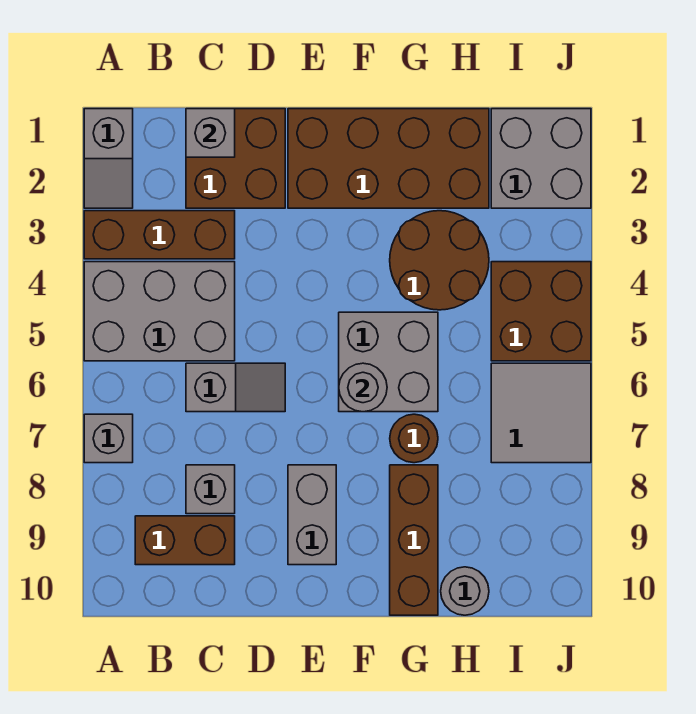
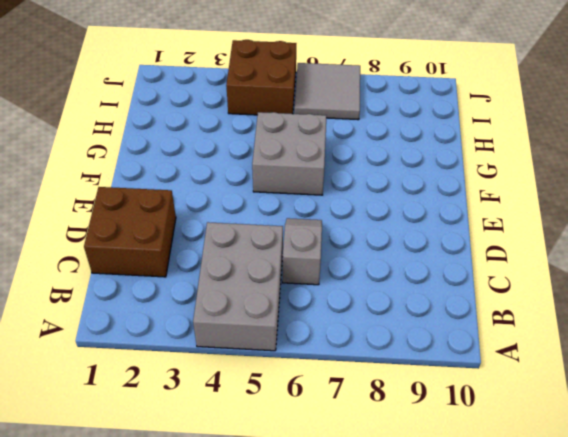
none -> grey slope A1:A2 level 1 top 1
none -> brown brick A3:C3 level 1
none -> grey brick A7 level 1

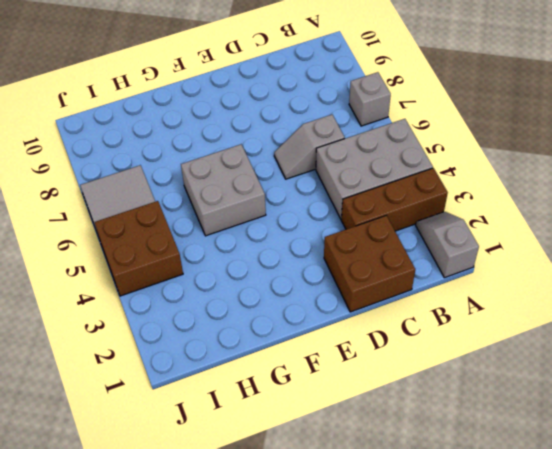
none -> brown brick B9:C9 level 1
none -> grey brick C8 level 1
none -> brown brick E1:H2 level 1

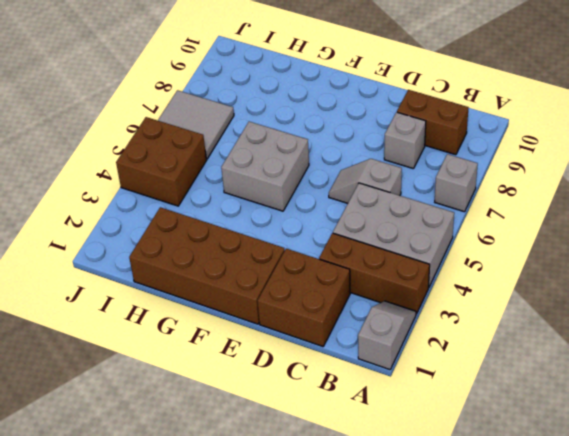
none -> grey brick E8:E9 level 1
none -> brown round brick G3:H4 level 1
none -> brown round brick G7 level 1

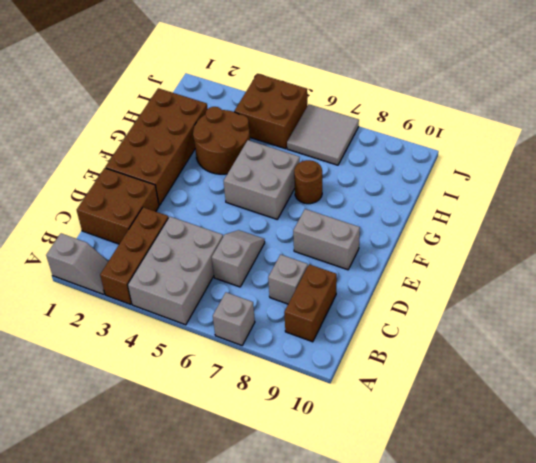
none -> brown brick G8:G10 level 1
none -> grey round brick H10 level 1
none -> grey brick I1:J2 level 1

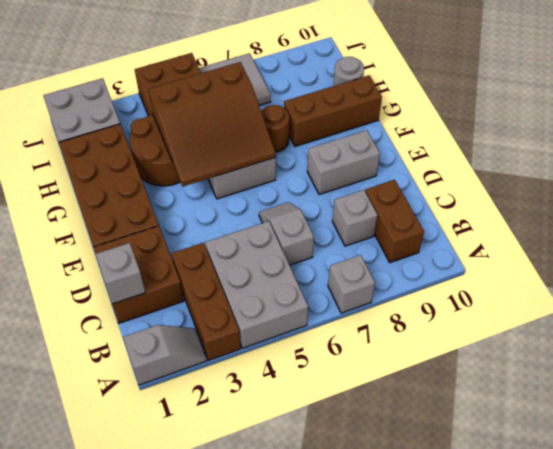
brown slope F4:H6 level 2 top H -> grey round brick F6 level 2

